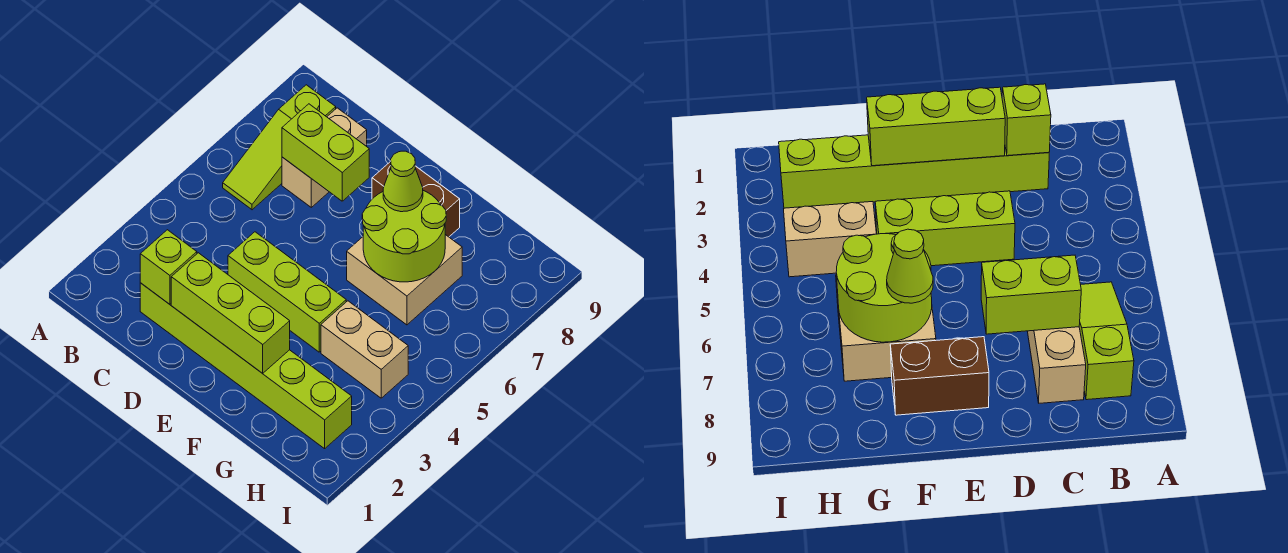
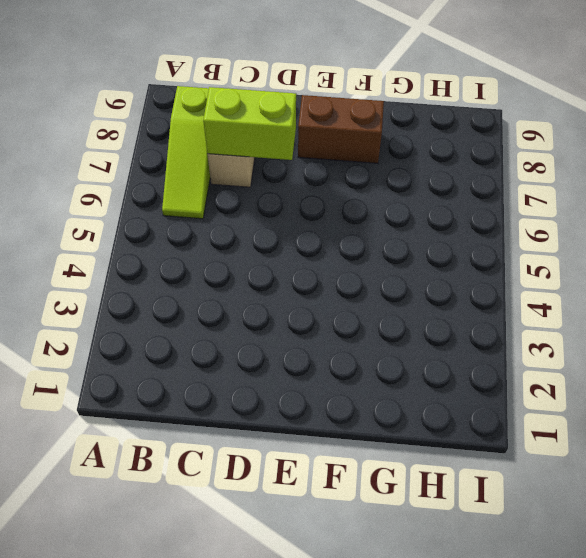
none -> lime brick C2:H2 level 1
none -> lime brick D4:F4 level 1
none -> tan brick F6:G7 level 1

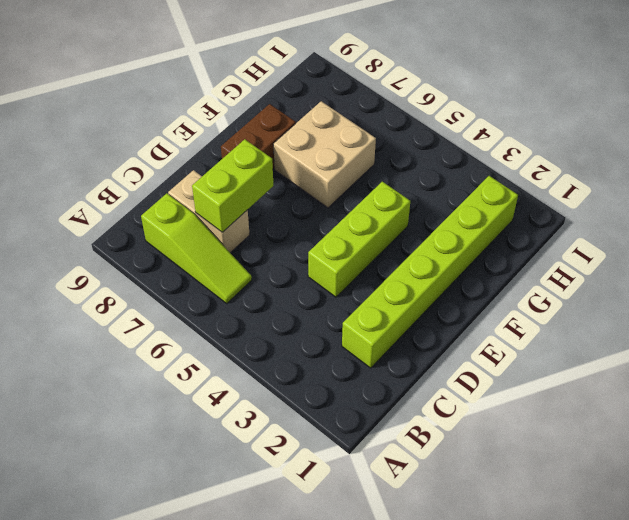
none -> tan brick G4:H4 level 1
none -> lime brick C2 level 2
none -> lime brick D2:F2 level 2

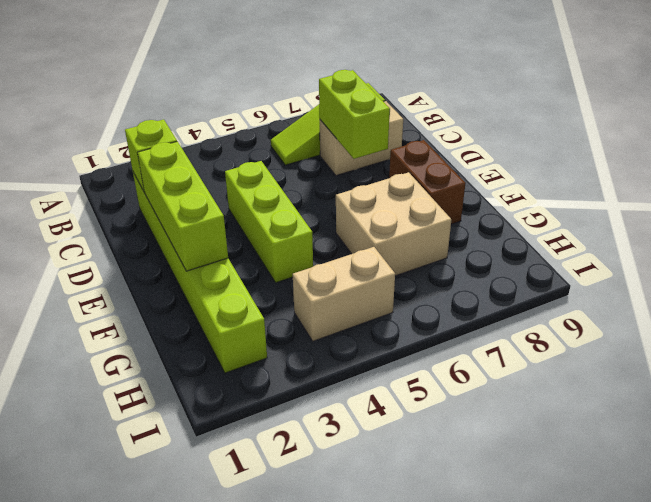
tan brick H4:H5 level 1 -> tan brick G4:H4 level 1
none -> lime round brick F6:G7 level 2
none -> lime cone F7 level 3

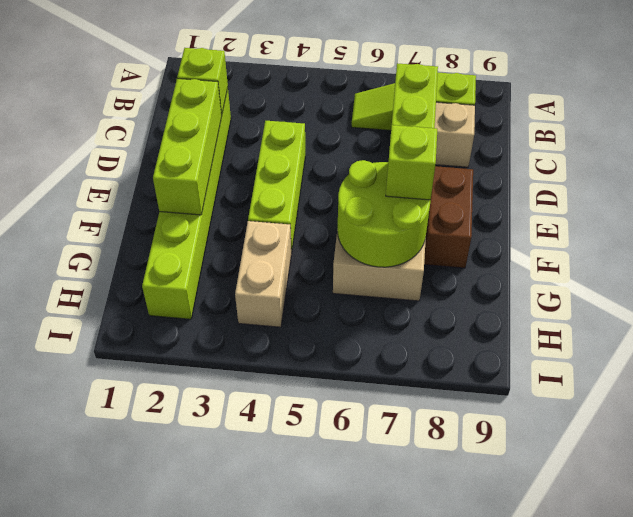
lime brick F7 level 3 -> lime cone F7 level 3

